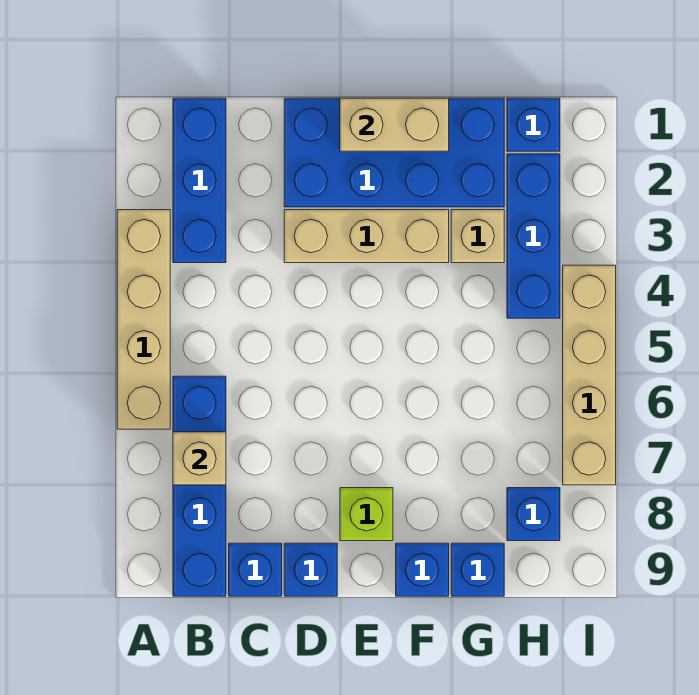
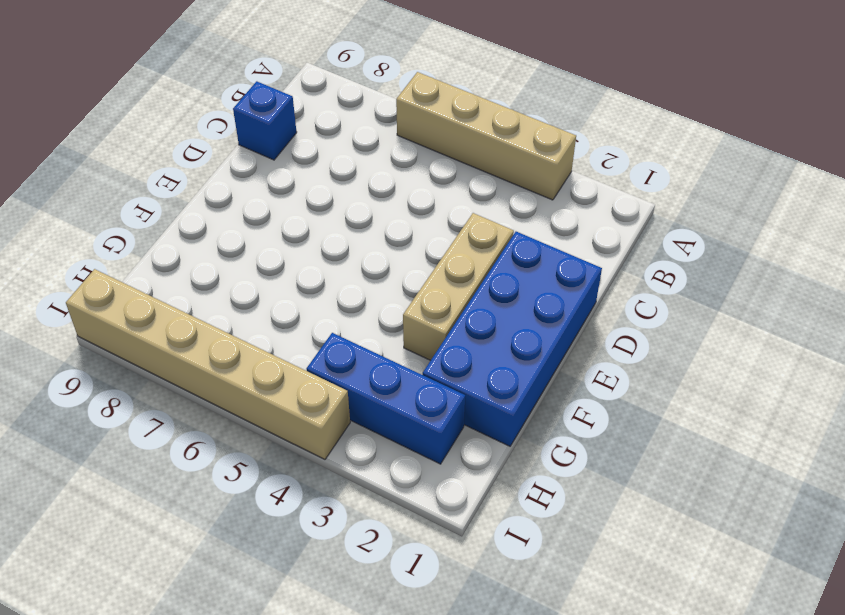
tan brick I4:I9 level 1 -> tan brick I4:I7 level 1
none -> blue brick B1:B3 level 1
none -> blue brick B6:B9 level 1
none -> blue brick D9 level 1

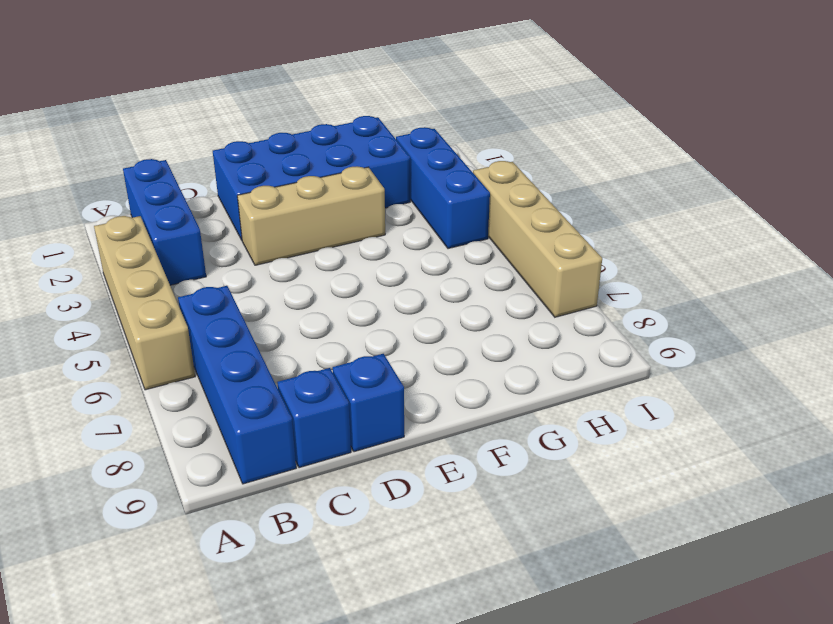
none -> lime brick E8 level 1
none -> blue brick F9 level 1
none -> tan brick G3 level 1

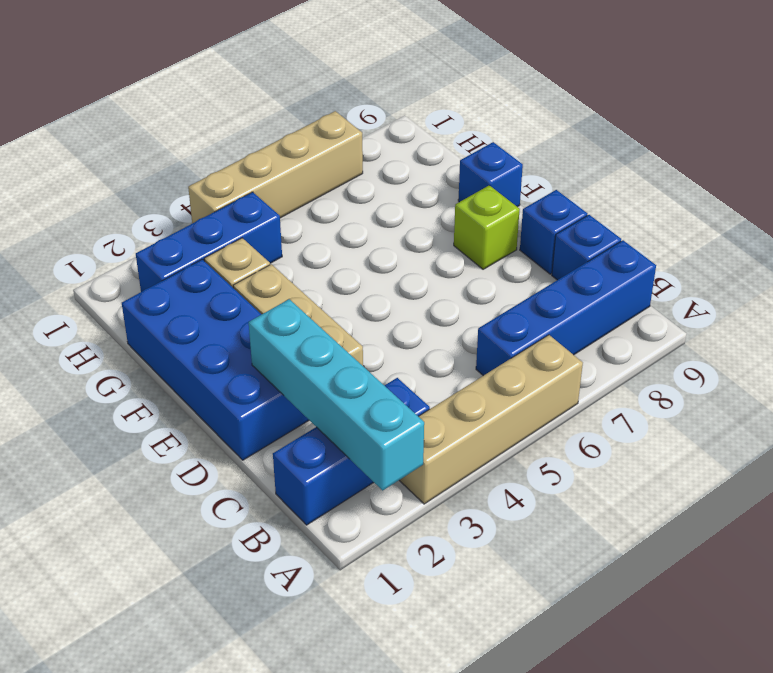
cyan brick A2:D2 level 2 -> none
none -> blue brick G9 level 1
none -> blue brick H1 level 1
none -> blue brick H8 level 1

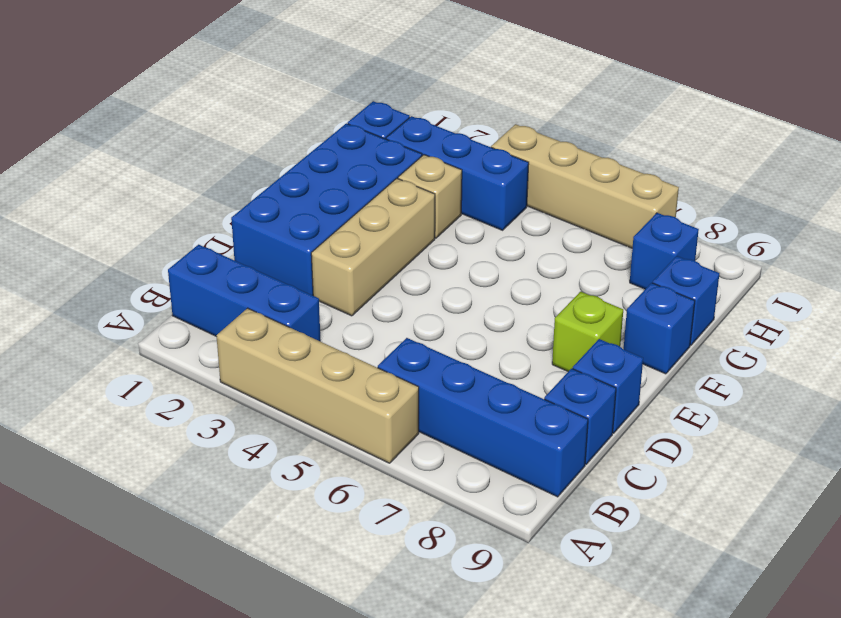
none -> tan brick B7 level 2
none -> tan brick E1:F1 level 2

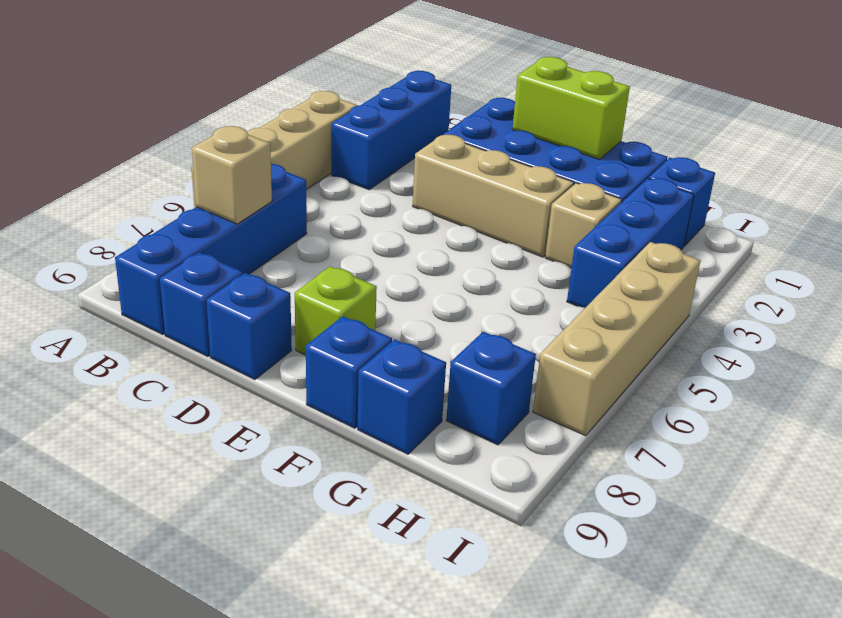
lime brick E1:F1 level 2 -> tan brick E1:F1 level 2

